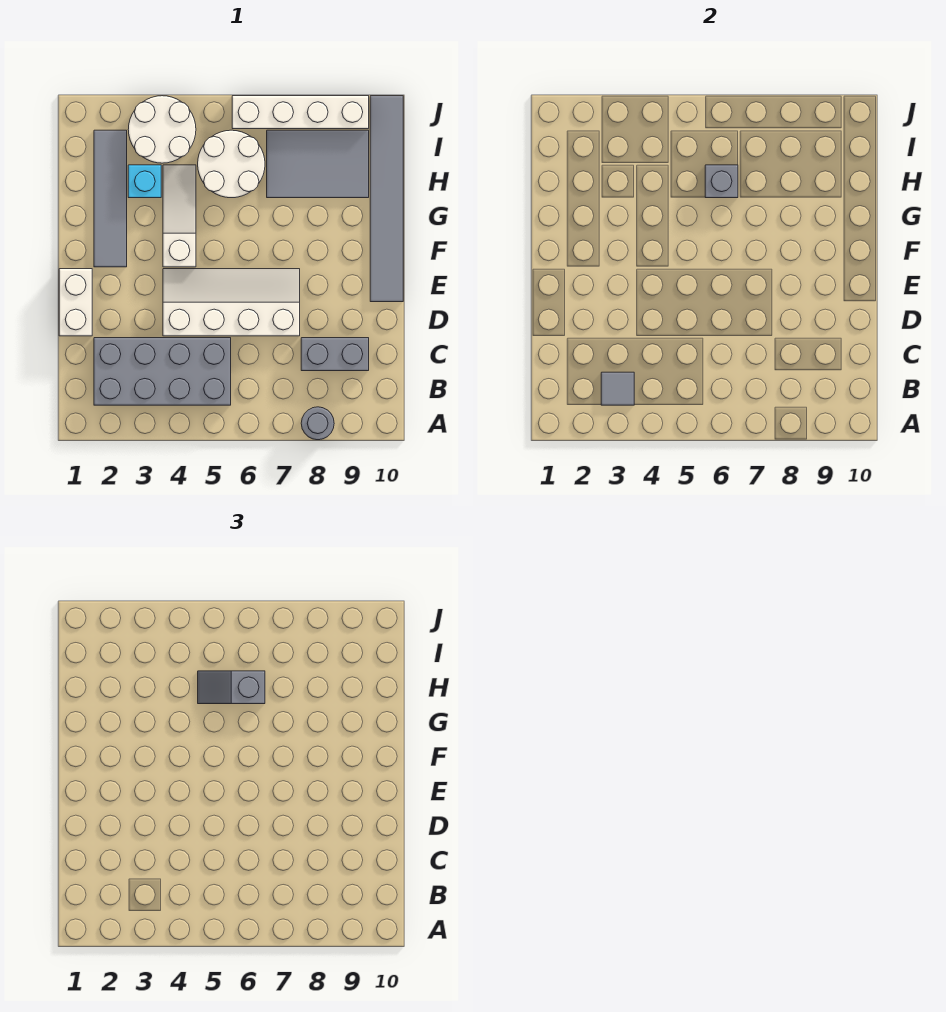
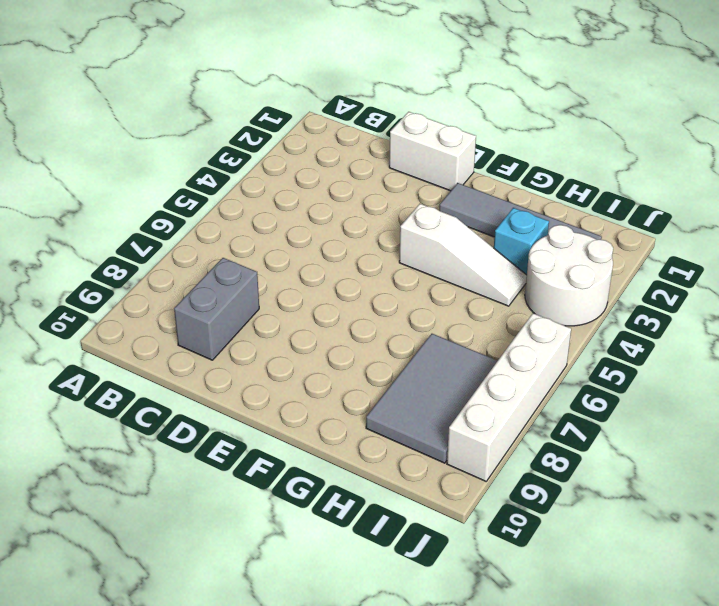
none -> grey round brick A8 level 1
none -> grey brick B2:C5 level 1
none -> white slope D4:E7 level 1 top D

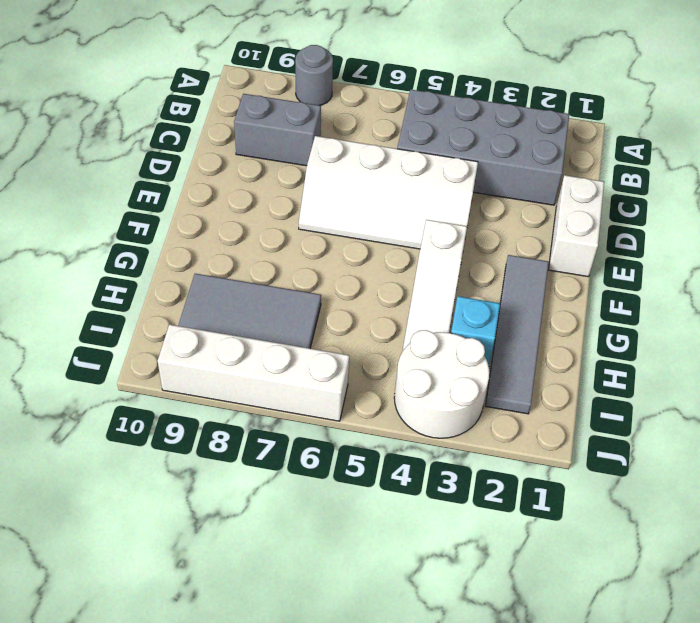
none -> grey tile E10:J10 level 1
none -> white round brick H5:I6 level 1
none -> grey tile B3 level 2

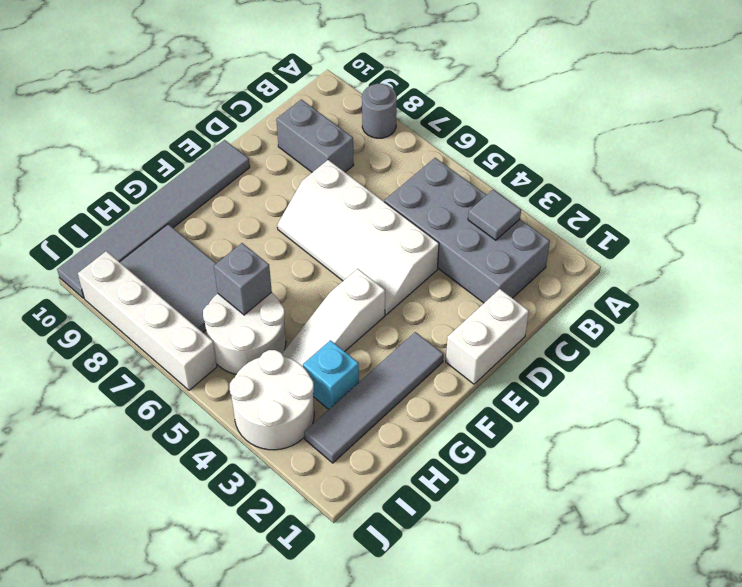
none -> grey slope H5:H6 level 3 top 6

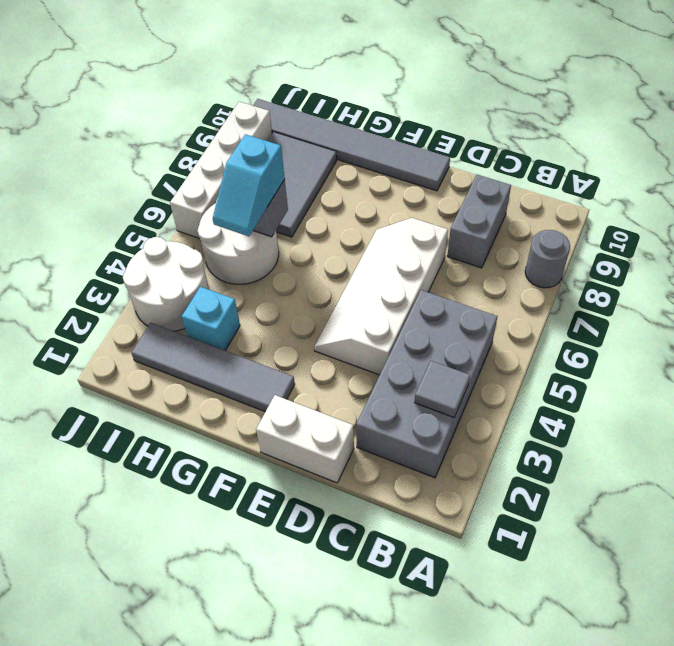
cyan slope H5:H6 level 3 top 6 -> grey slope H5:H6 level 3 top 6
none -> white slope F4:H4 level 1 top F

